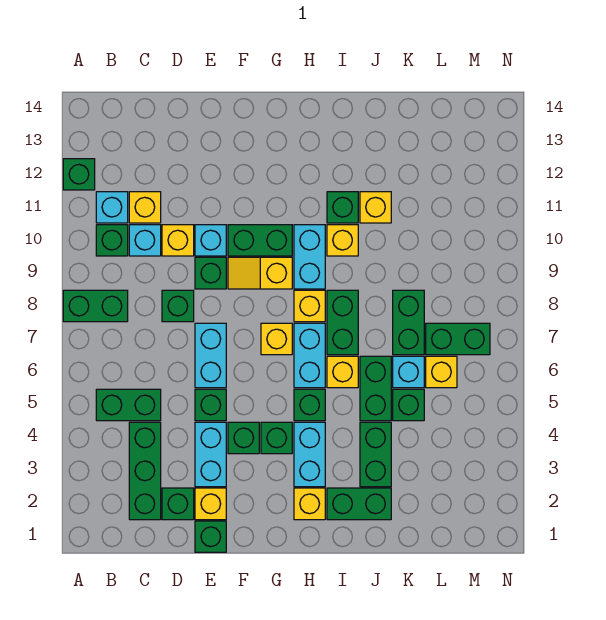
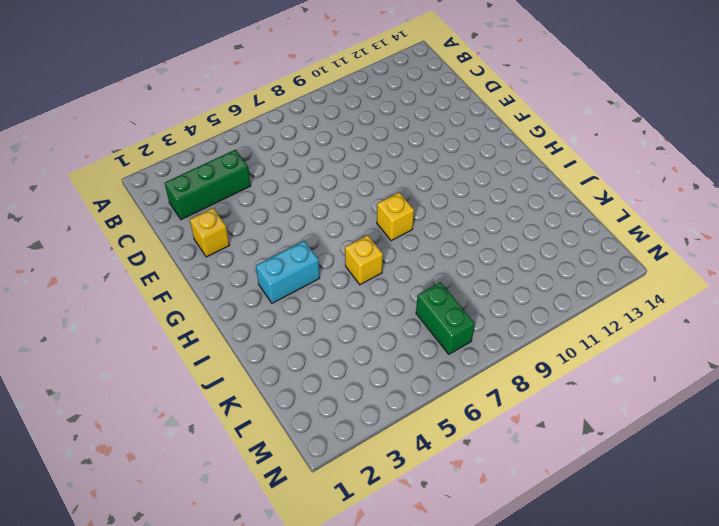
none -> green brick A8:B8 level 1
none -> green brick A12 level 1
none -> green brick B5:C5 level 1
none -> green brick B10 level 1

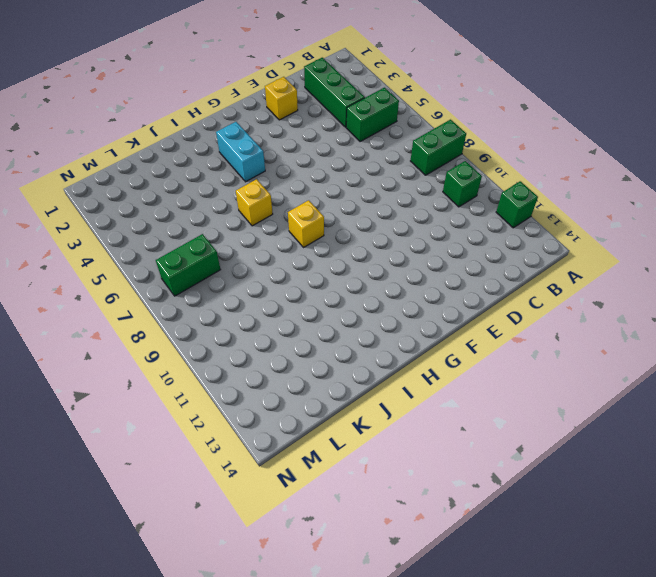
none -> cyan brick B11 level 1
none -> cyan brick C10 level 1
none -> yellow brick C11 level 1
none -> green brick D2 level 1

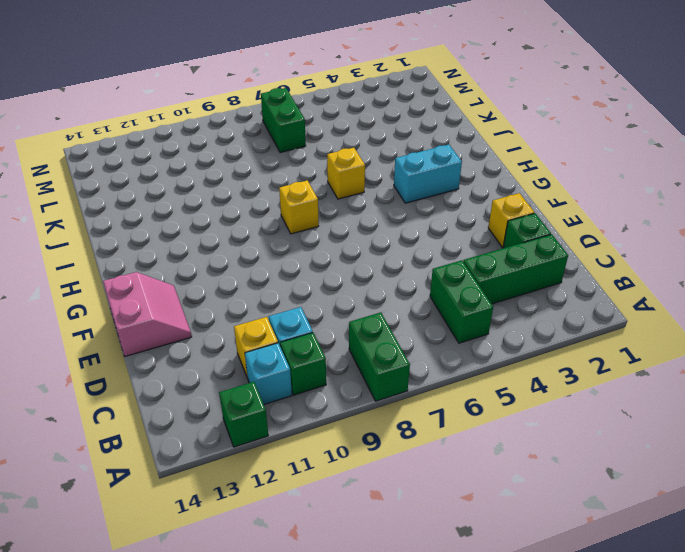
pink slope E13:F14 level 1 top 14 -> none
none -> green brick D8 level 1
none -> yellow brick D10 level 1
none -> green brick E1 level 1
none -> cyan brick E3:E4 level 1

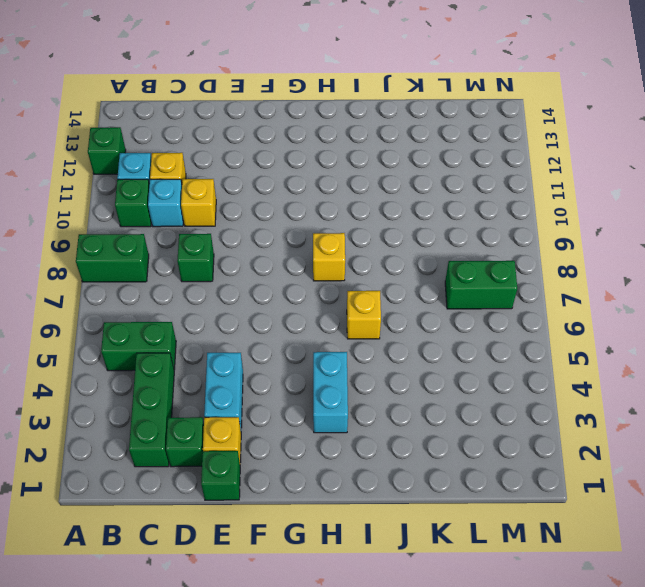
none -> green brick E5 level 1
none -> cyan brick E6:E7 level 1
none -> green brick E9 level 1
none -> cyan brick E10 level 1

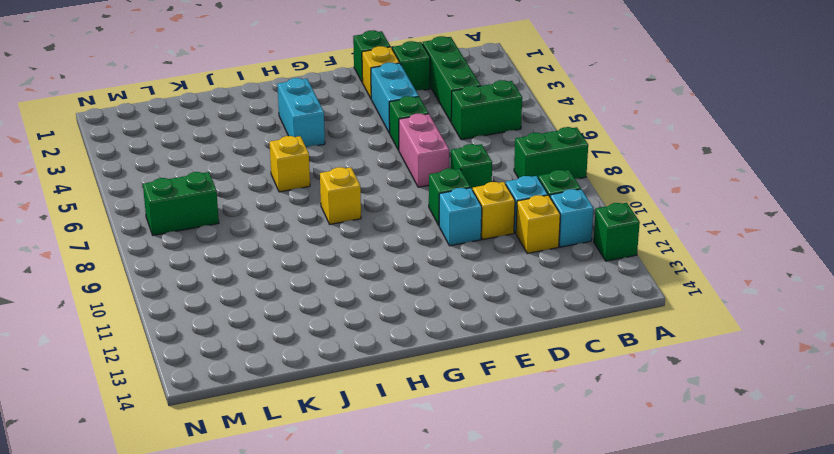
pink brick E6:E7 level 1 -> cyan brick E6:E7 level 1
none -> green brick F4 level 1
none -> yellow slope F9:G9 level 1 top G
none -> green brick F10:G10 level 1
none -> green brick G4 level 1

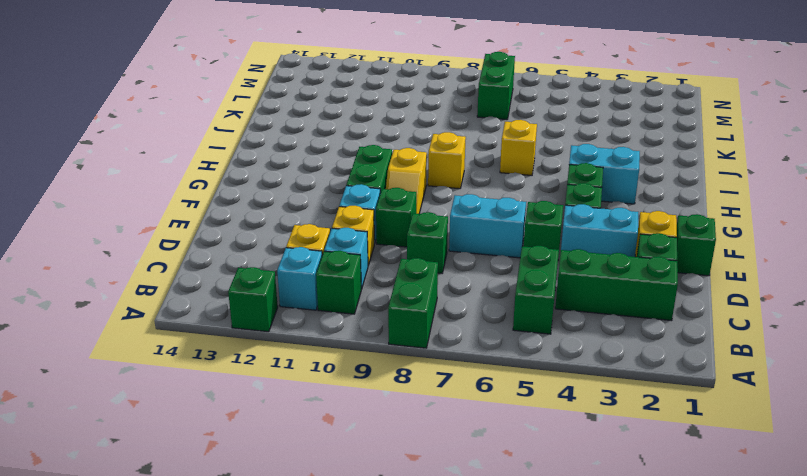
none -> yellow brick G7 level 1
none -> yellow brick H2 level 1
none -> green brick H5 level 1
none -> cyan brick H6:H7 level 1

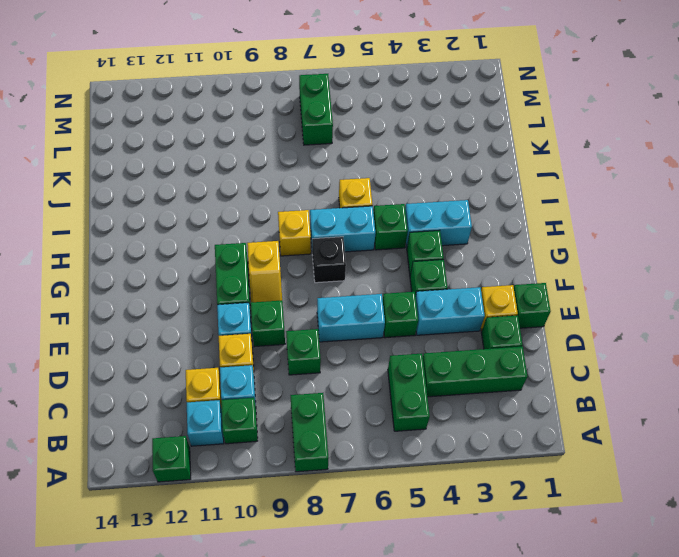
black brick G7 level 1 -> yellow brick G7 level 1
none -> yellow brick H2 level 1
none -> cyan brick H9:H10 level 1
none -> green brick I2:J2 level 1
none -> green brick I7:I8 level 1

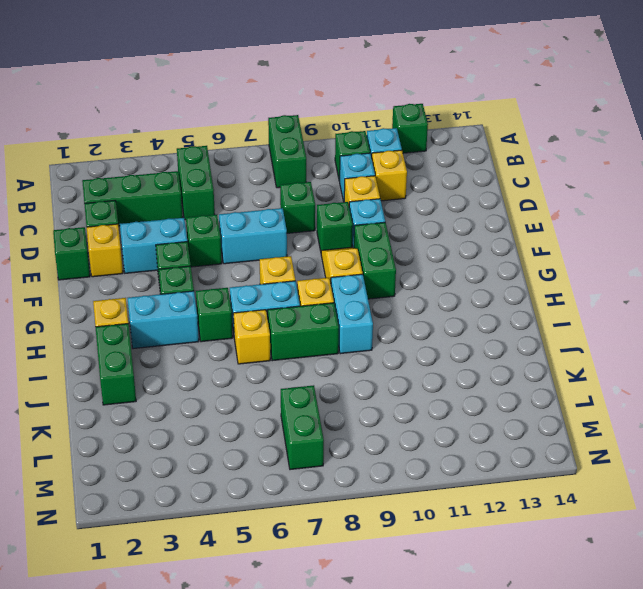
cyan brick H9:I9 level 1 -> cyan brick H9:H10 level 1
none -> yellow brick I10 level 1
none -> green brick I11 level 1
none -> green brick J3:J4 level 1
none -> green brick J5:J6 level 1

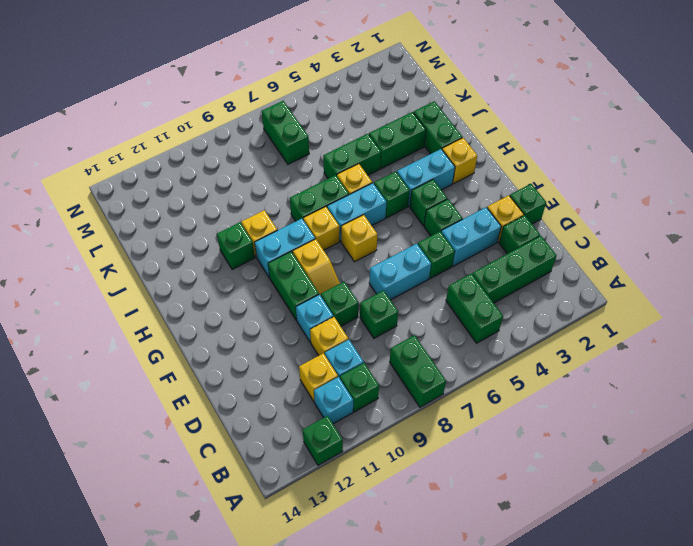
none -> yellow brick J11 level 1
none -> green brick K5 level 1
none -> cyan brick K6 level 1
none -> green brick K7:K8 level 1

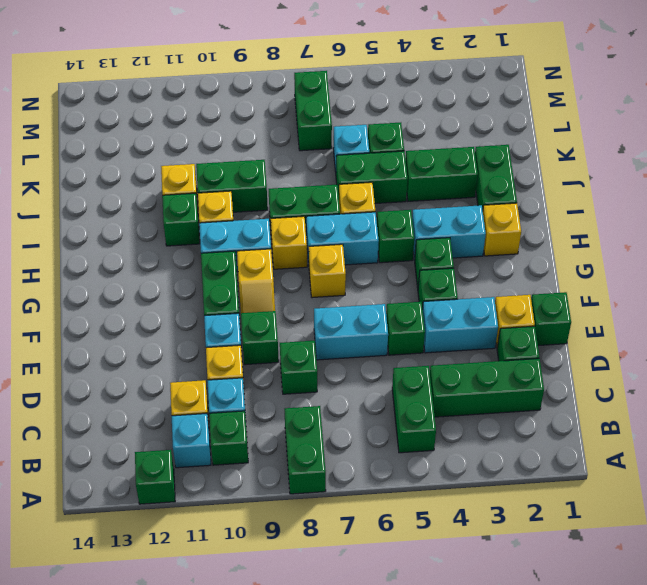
green brick J9:J10 level 1 -> green brick K7:K8 level 1
none -> yellow brick L6 level 1

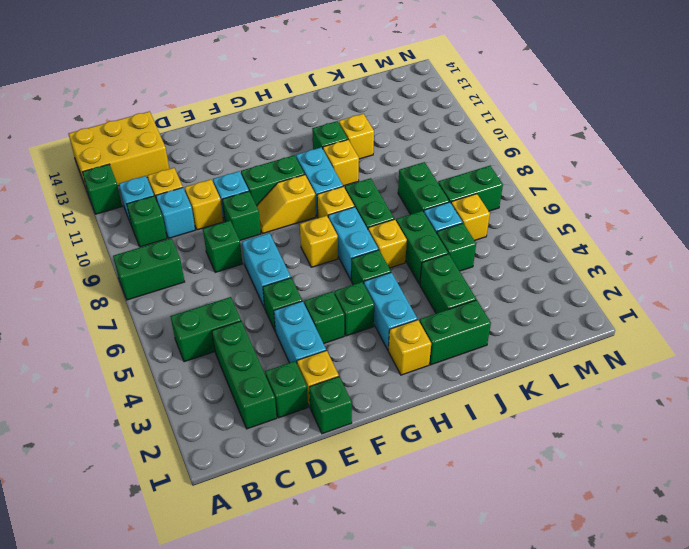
yellow brick A13:C14 level 1 -> none

